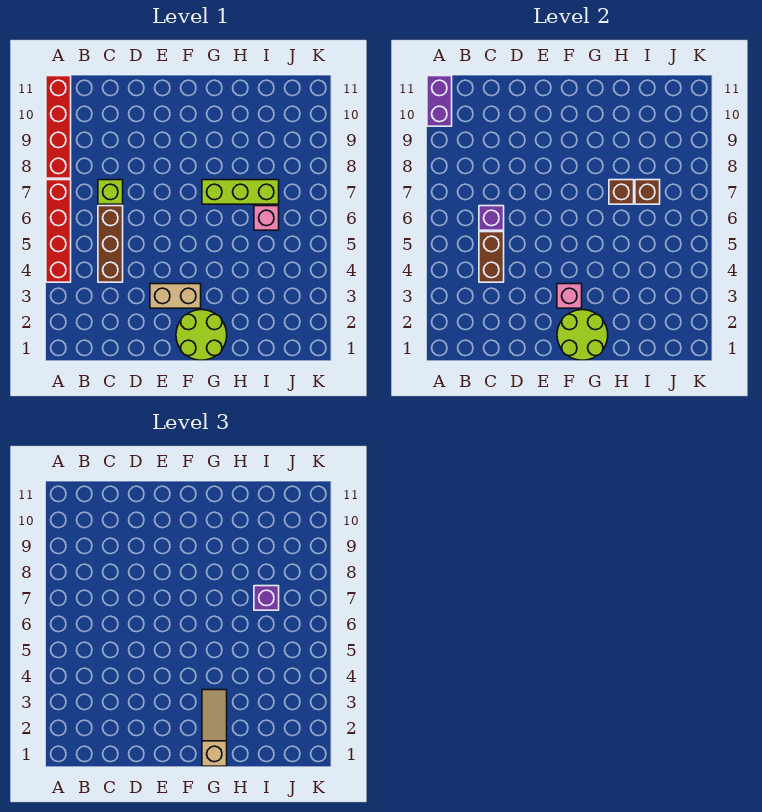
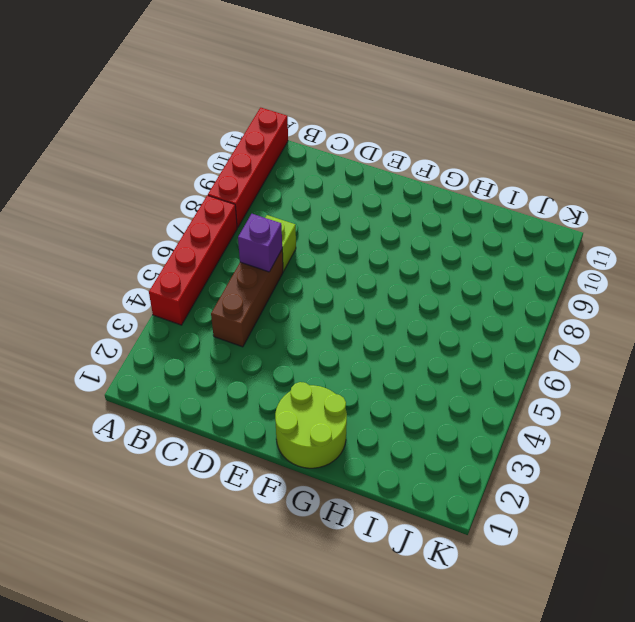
none -> tan brick E3:F3 level 1
none -> lime brick G7:I7 level 1
none -> pink brick I6 level 1

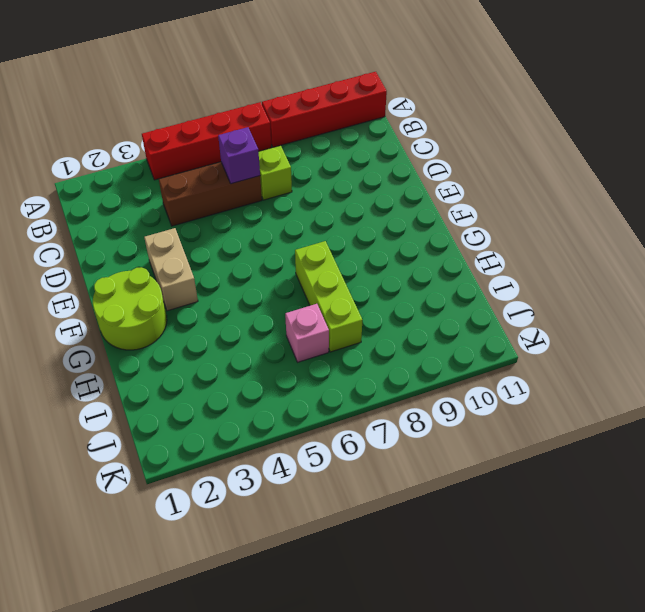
none -> purple brick A10:A11 level 2
none -> brown brick C4:C5 level 2
none -> lime round brick F1:G2 level 2

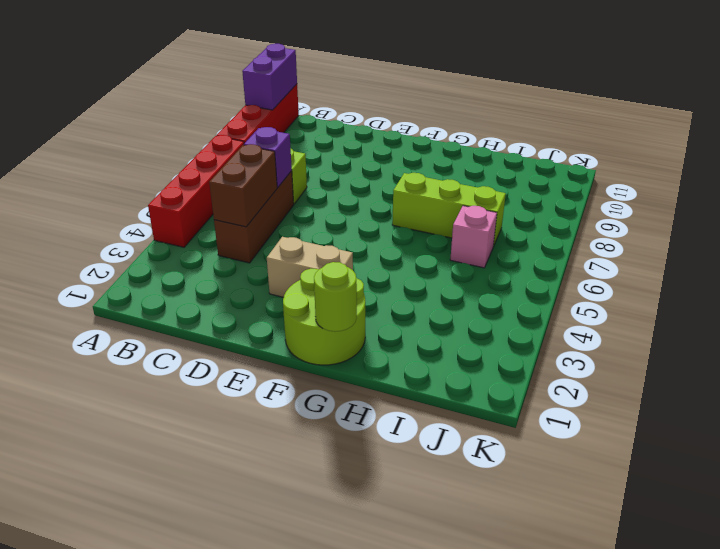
lime round brick G1 level 2 -> lime round brick F1:G2 level 2
none -> pink brick F3 level 2
none -> brown brick H7 level 2
none -> brown brick I7 level 2

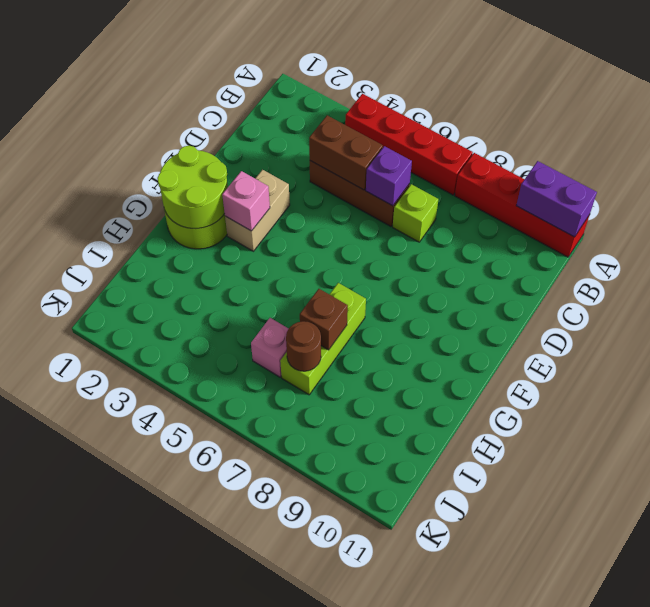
brown round brick I7 level 2 -> brown brick I7 level 2
none -> tan slope G1:G3 level 3 top 1
none -> purple brick I7 level 3

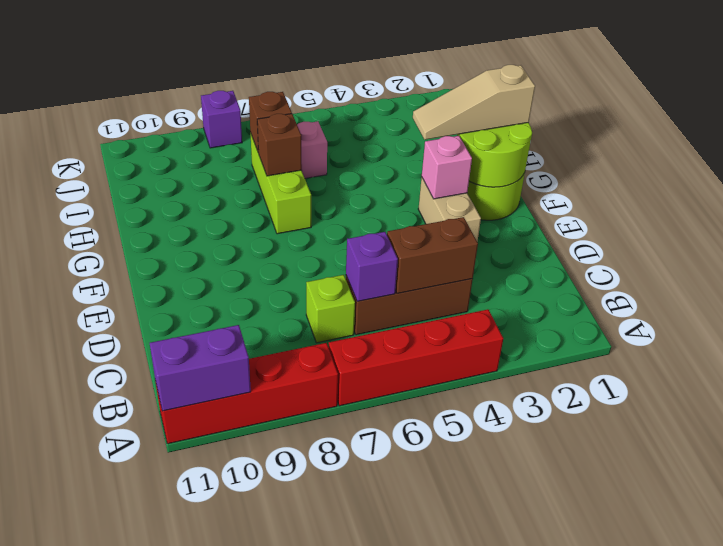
purple brick K8 level 1 -> purple brick I7 level 3

